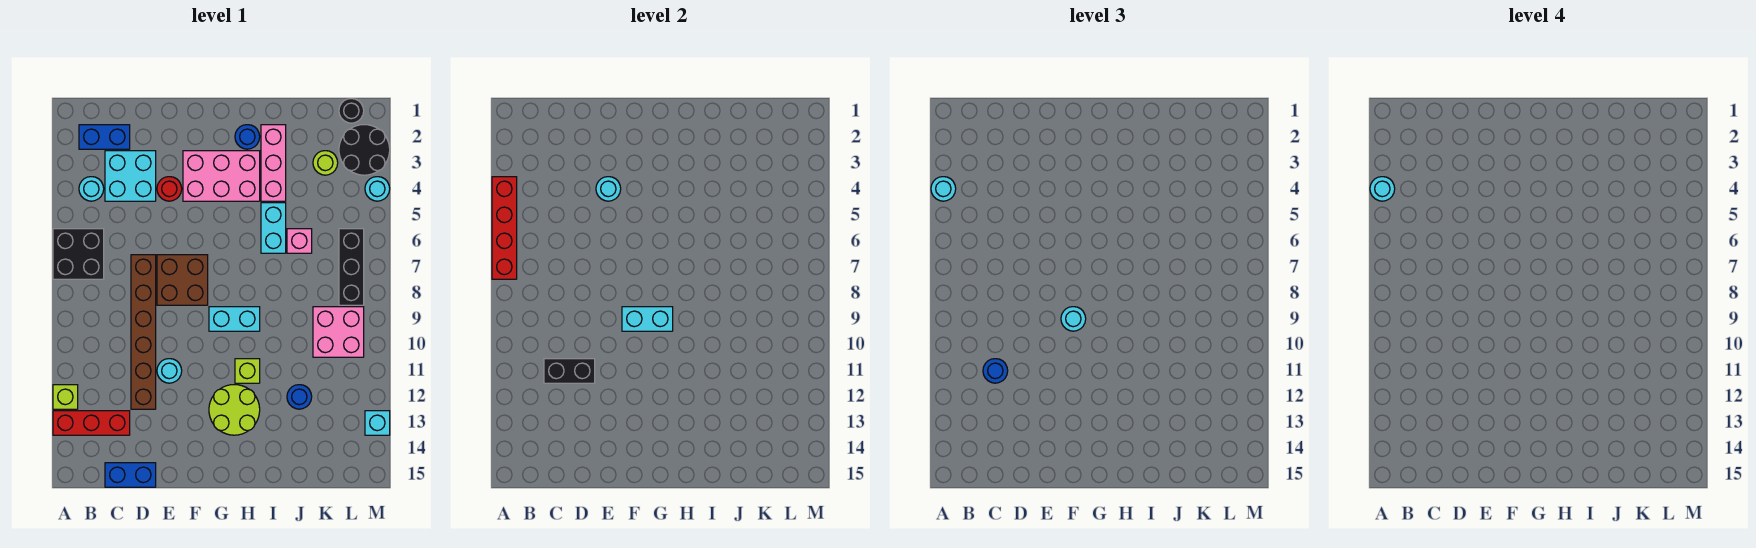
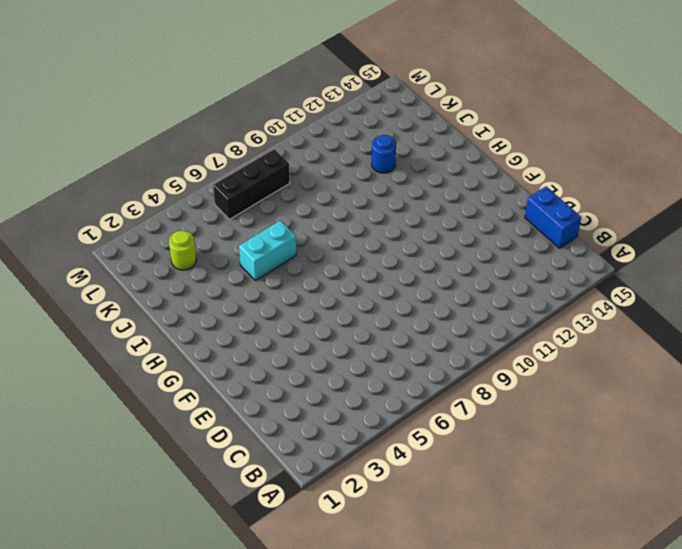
none -> black brick A6:B7 level 1
none -> lime brick A12 level 1
none -> red brick A13:C13 level 1
none -> blue brick B2:C2 level 1

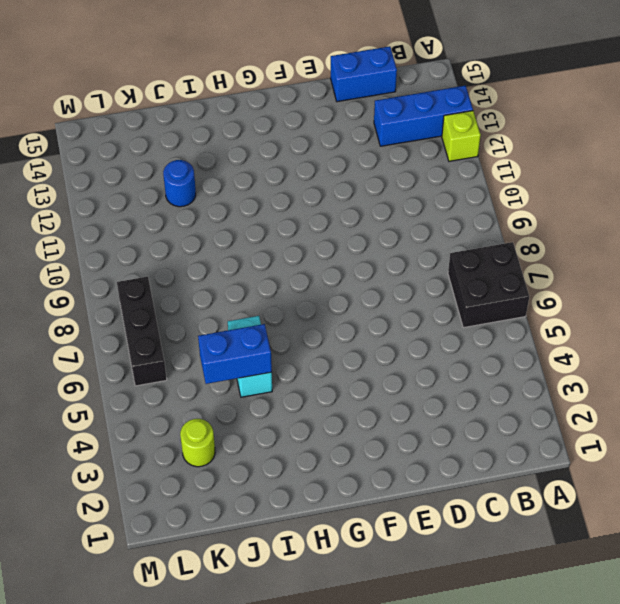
blue brick A13:C13 level 1 -> red brick A13:C13 level 1
blue brick I5:J5 level 2 -> blue brick B2:C2 level 1
none -> cyan round brick B4 level 1
none -> cyan brick C3:D4 level 1
none -> brown brick D7:D12 level 1
none -> red round brick E4 level 1

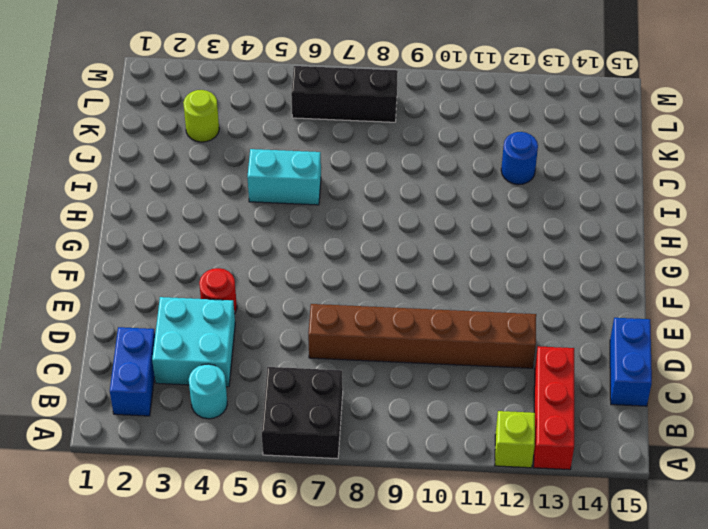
none -> brown brick E7:F8 level 1
none -> cyan round brick E11 level 1
none -> pink brick F3:H4 level 1
none -> cyan brick G9:H9 level 1

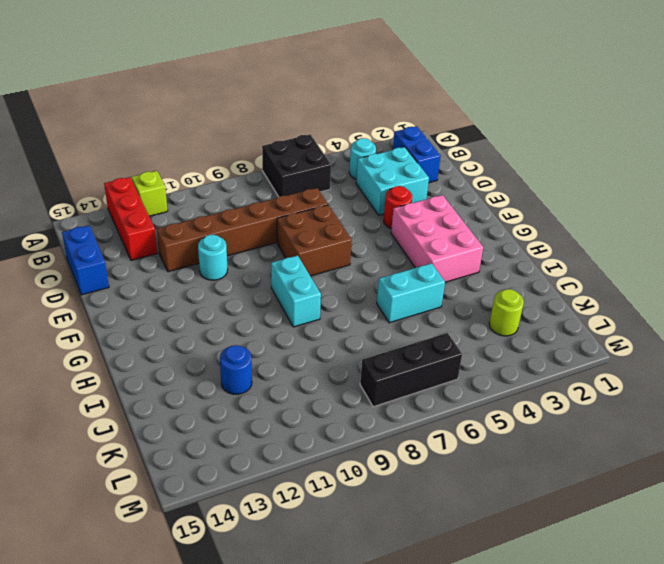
none -> lime round brick G12:H13 level 1
none -> blue round brick H2 level 1
none -> lime brick H11 level 1
none -> pink brick I2:I4 level 1

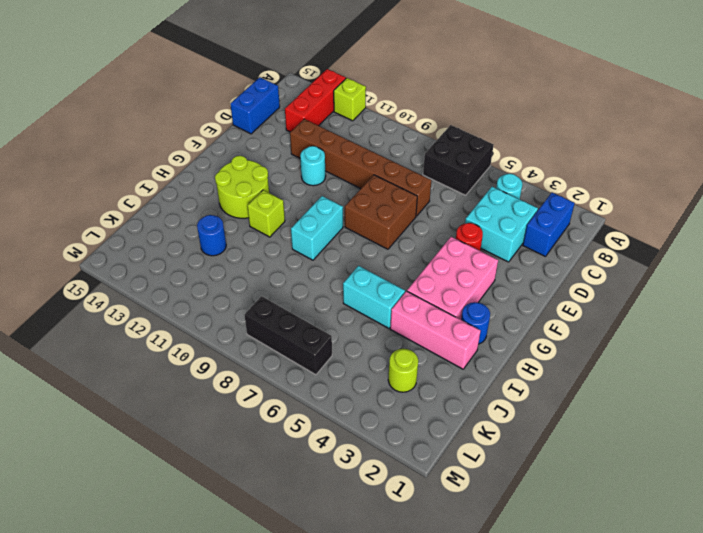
none -> pink brick J6 level 1
none -> pink brick K9:L10 level 1
none -> black round brick L1 level 1
none -> black round brick L2:M3 level 1

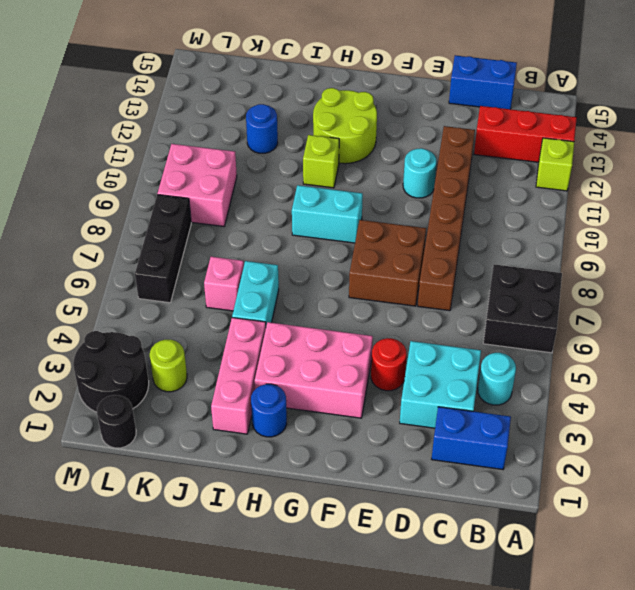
none -> cyan round brick M4 level 1
none -> cyan brick M13 level 1
none -> red brick A4:A7 level 2
none -> black brick C11:D11 level 2

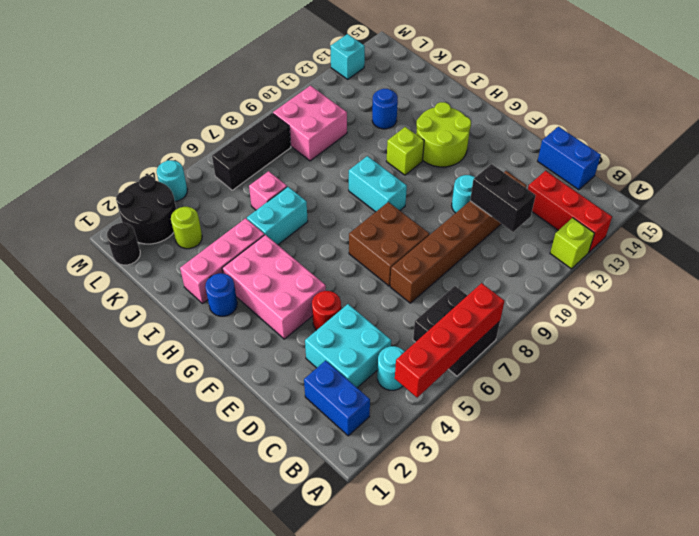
none -> cyan round brick E4 level 2
none -> cyan brick F9:G9 level 2
none -> cyan round brick A4 level 3
none -> blue round brick C11 level 3

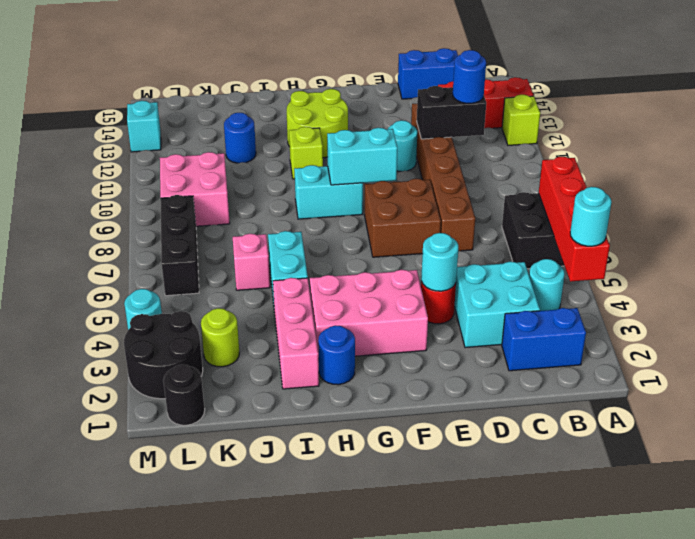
none -> cyan round brick F9 level 3
none -> cyan round brick A4 level 4

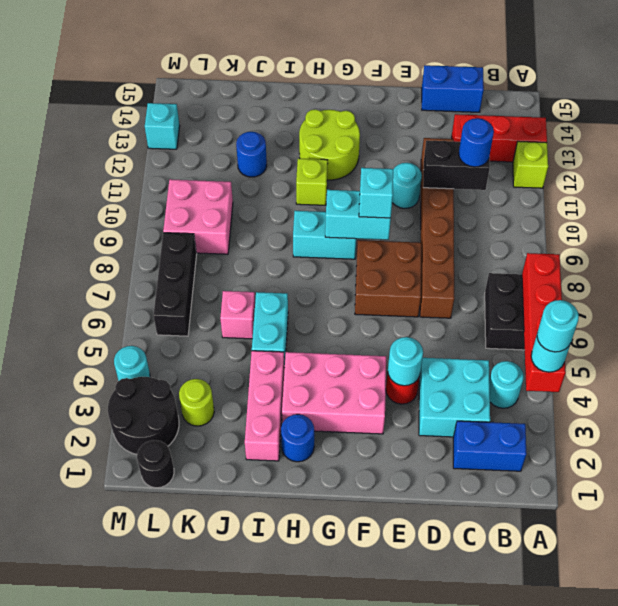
cyan brick F9 level 3 -> cyan round brick F9 level 3

